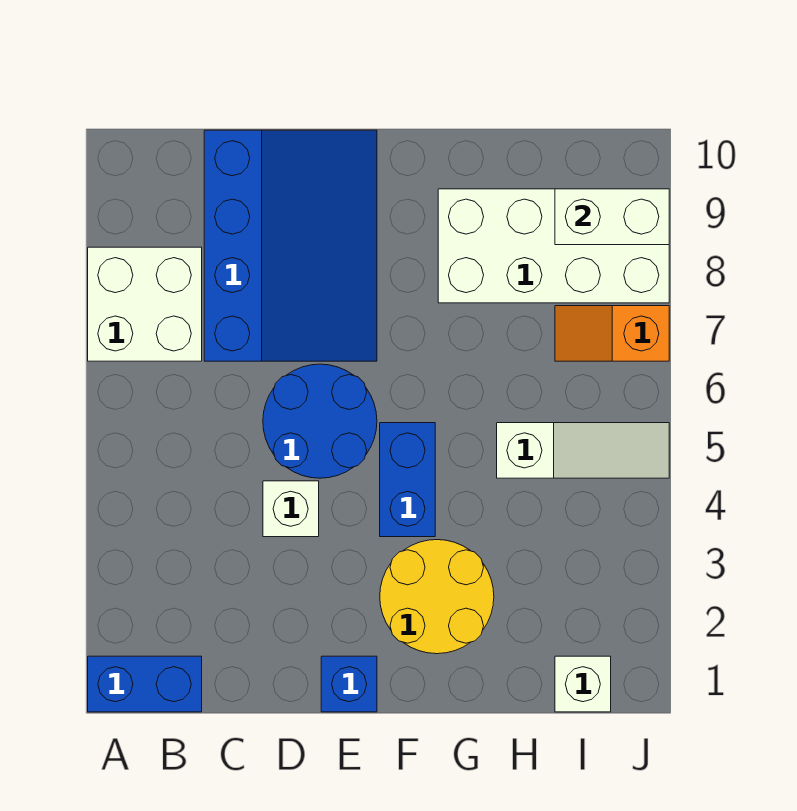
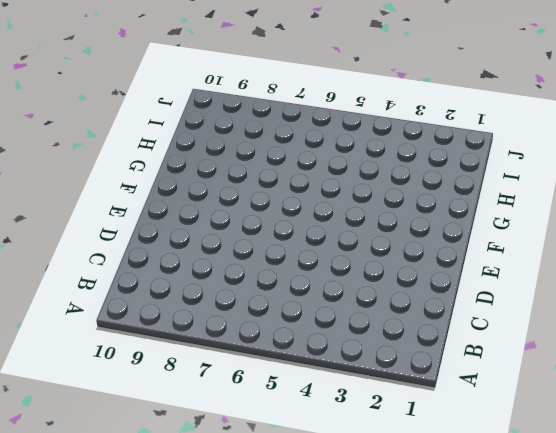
none -> blue brick A1:B1 level 1
none -> white brick A7:B8 level 1
none -> blue slope C7:E10 level 1 top C

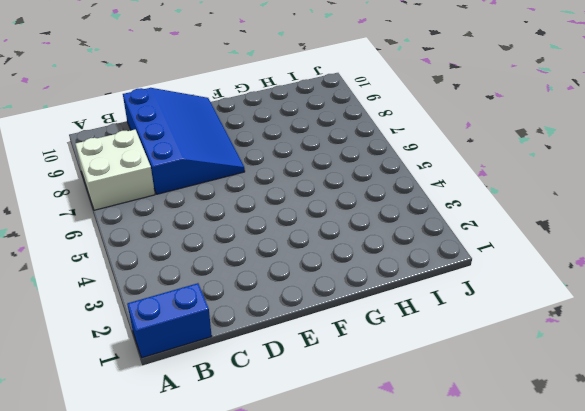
none -> white brick D4 level 1
none -> blue round brick D5:E6 level 1
none -> blue brick E1 level 1

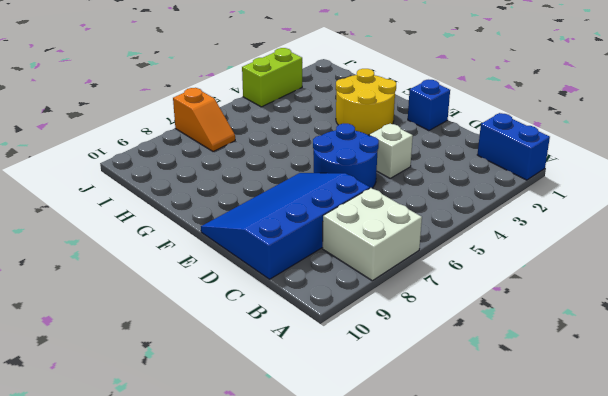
lime brick J3:J4 level 1 -> none
none -> blue brick F4:F5 level 1
none -> white brick G8:J9 level 1
none -> white slope H5:J5 level 1 top H

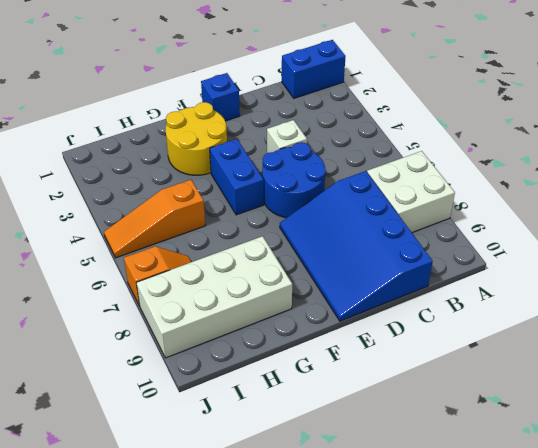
orange slope H5:J5 level 1 top H -> white slope H5:J5 level 1 top H
none -> white brick I1 level 1
none -> white brick I9:J9 level 2

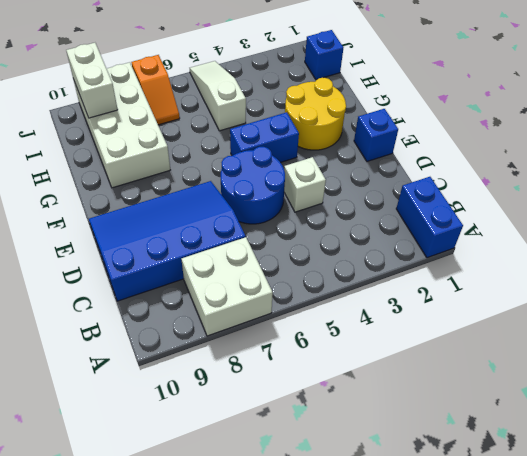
blue brick I1 level 1 -> white brick I1 level 1

